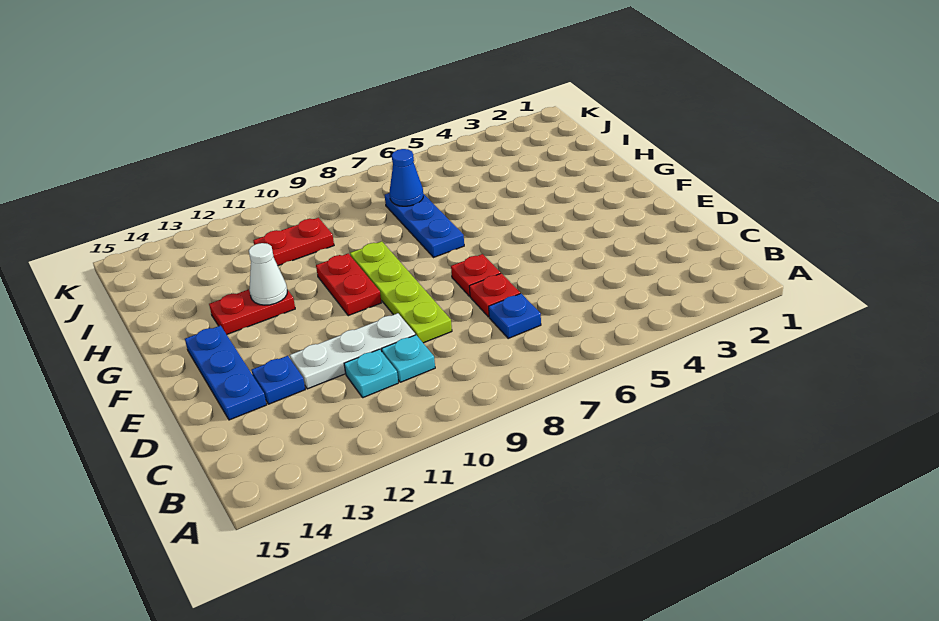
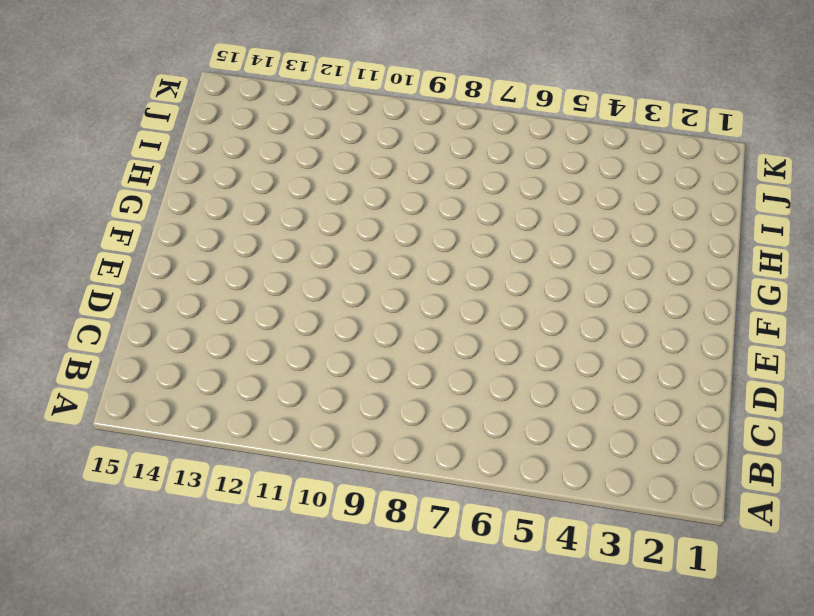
none -> blue plate C7 level 1
none -> cyan plate C10 level 1
none -> cyan plate C11 level 1

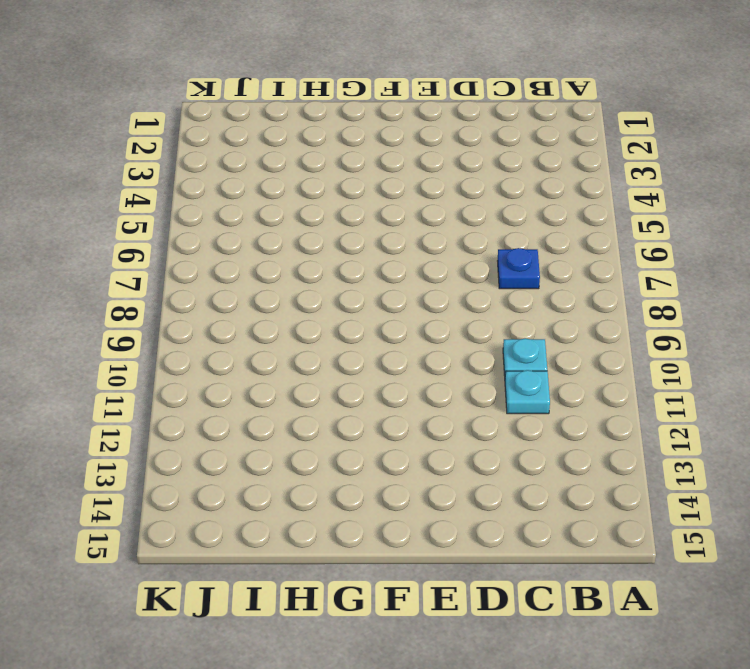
none -> red plate D7 level 1
none -> lime plate D9:G9 level 1
none -> white plate D10:D12 level 1

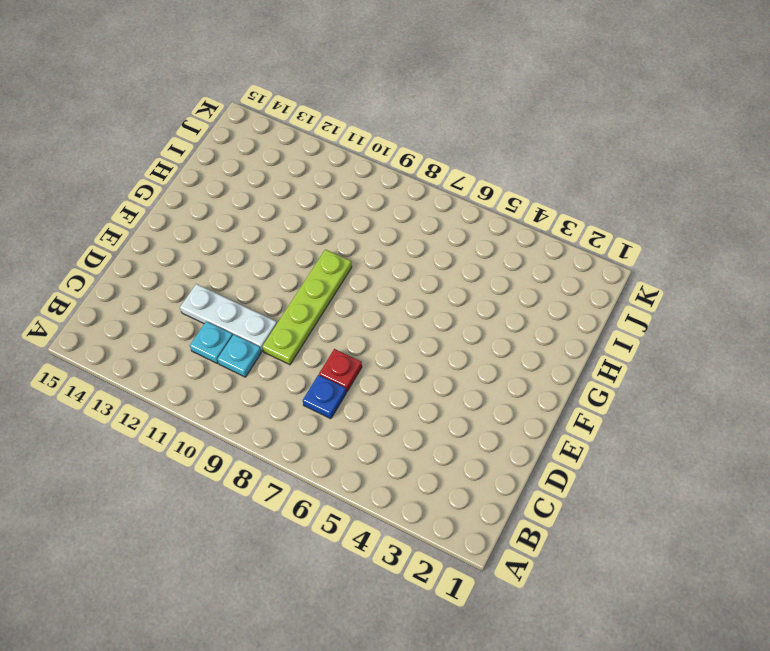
none -> blue plate D13 level 1
none -> blue plate D14:F14 level 1
none -> red plate E7 level 1

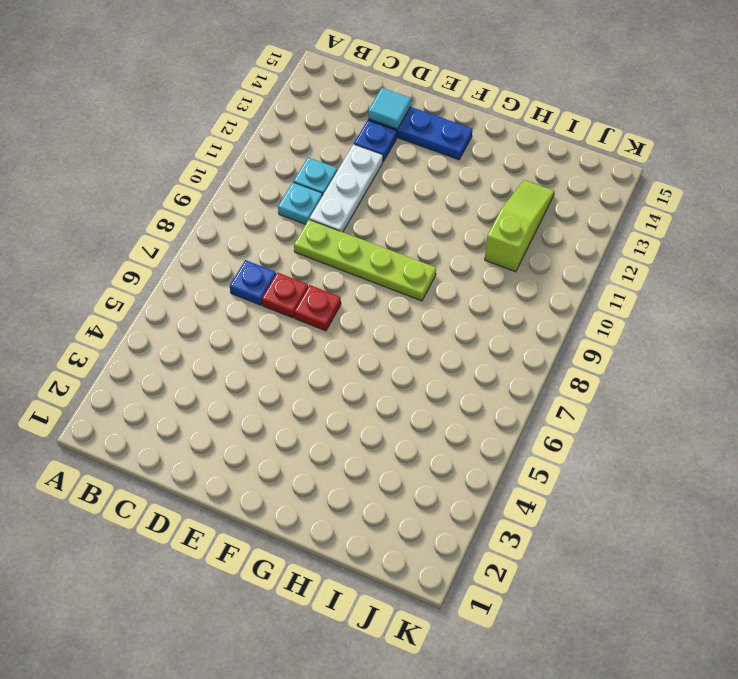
cyan tile D14 level 2 -> none
lime slope I11:I13 level 1 top 11 -> red plate I10:I11 level 1
none -> red plate F10:G10 level 1
none -> blue plate G7:I7 level 1
none -> red plate G12:G13 level 1

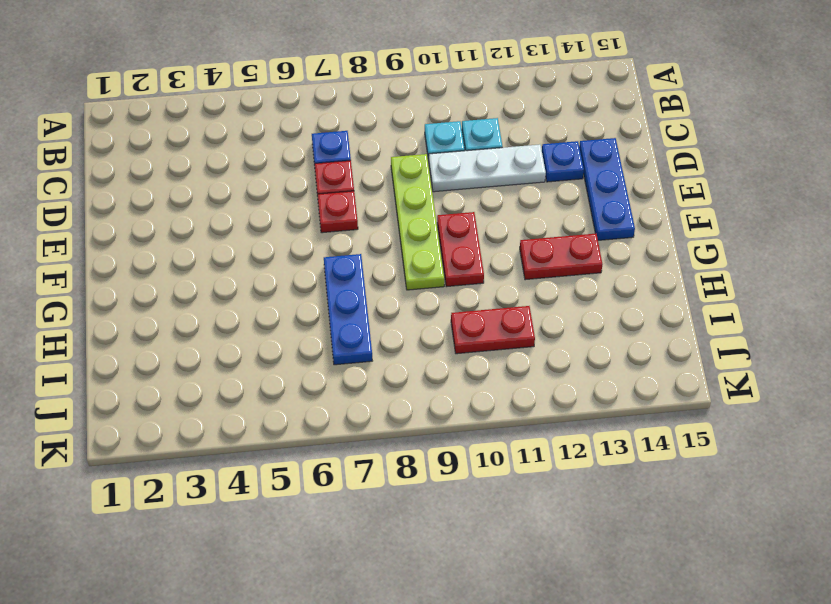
none -> white cone G12 level 2
none -> blue cone I7 level 2

